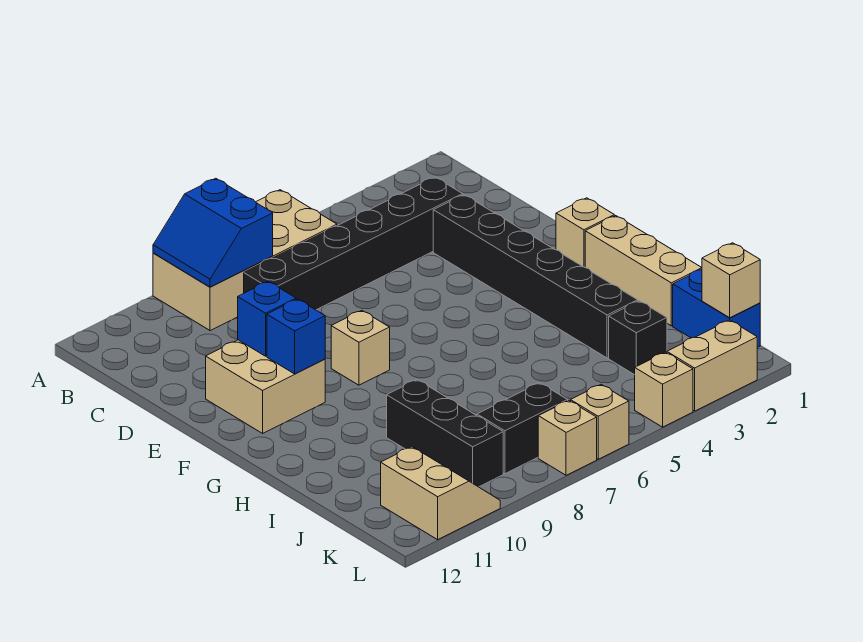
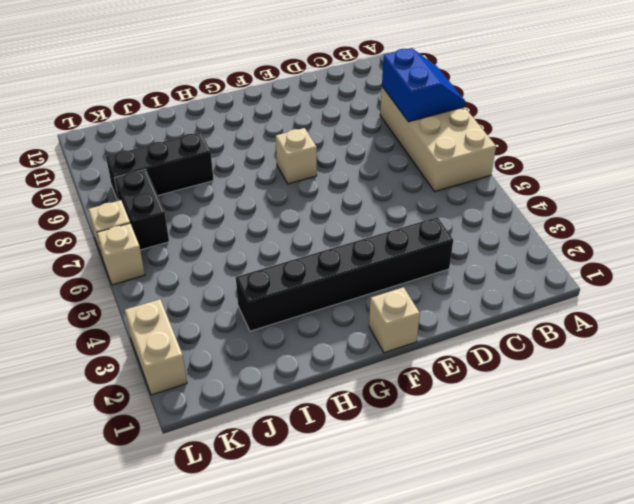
blue slope A8:B9 level 2 top B -> blue slope A8:B9 level 2 top 8
none -> black brick C3:C8 level 1
none -> tan brick E10:F11 level 1
none -> tan brick G1:I1 level 1

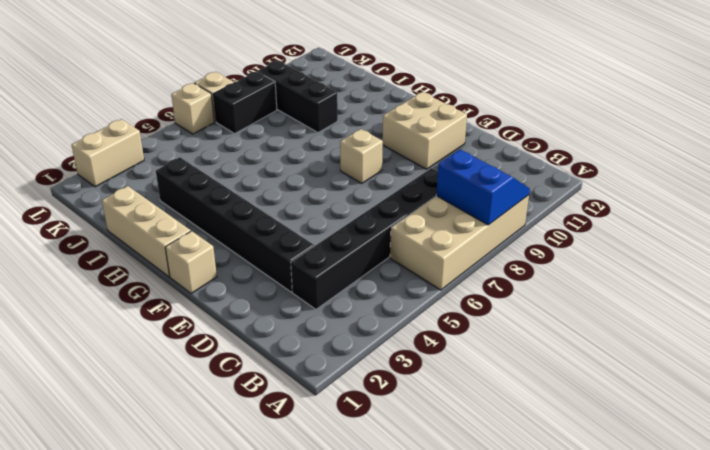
none -> blue brick J1:K1 level 1
none -> black brick J3 level 1
none -> tan slope K10:L11 level 1 top 11

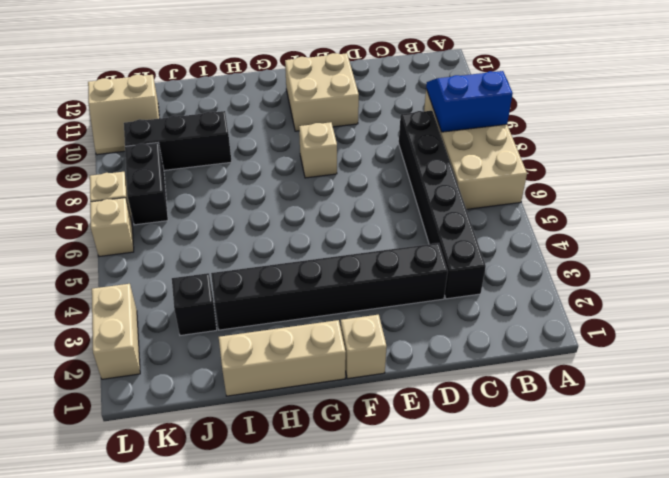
none -> blue brick J1:K1 level 1
none -> tan brick L4 level 1
none -> blue brick E10 level 2

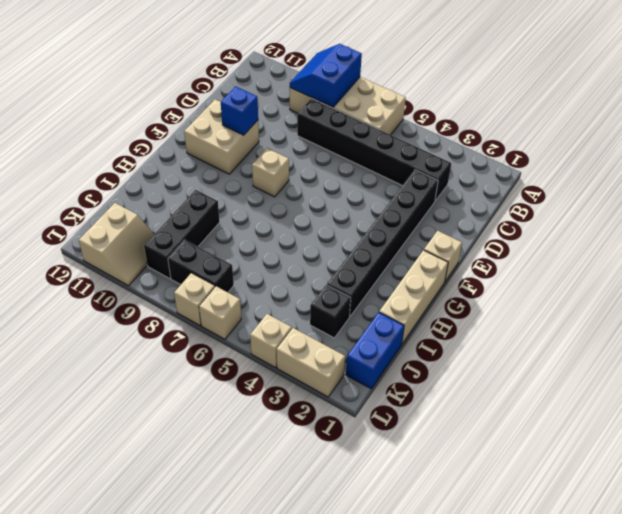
none -> blue brick F10 level 2
none -> tan brick K1 level 2

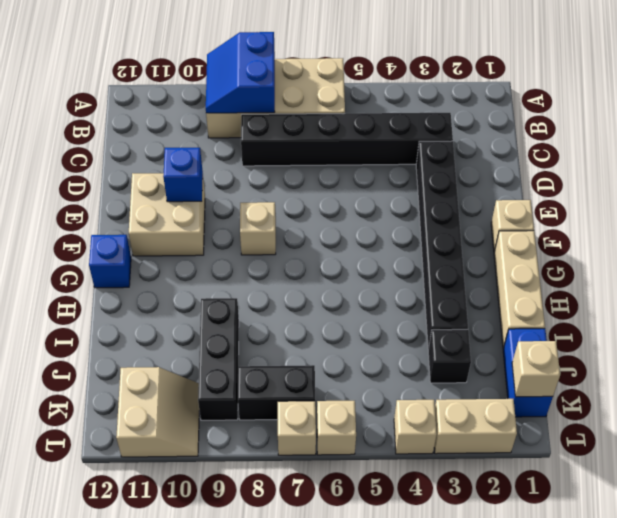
blue brick G12 level 1 -> blue brick F10 level 2

